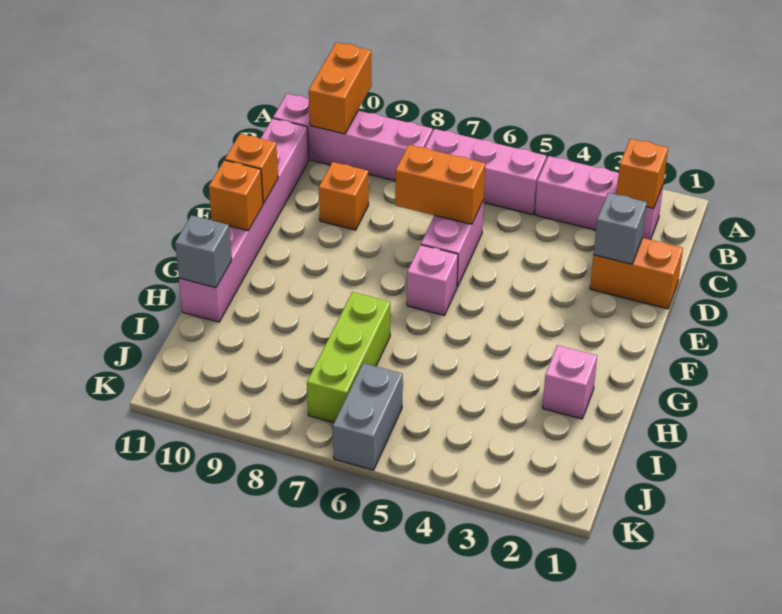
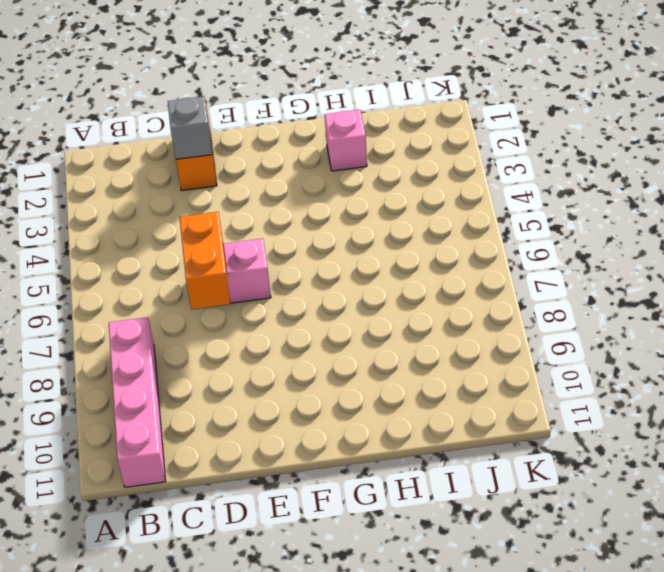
none -> pink brick B2:B4 level 1
none -> pink brick B5:B7 level 1
none -> pink brick C11:H11 level 1

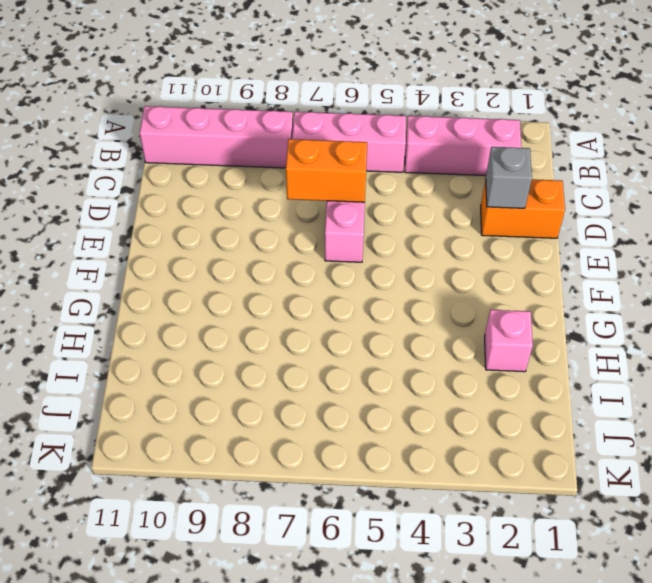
none -> pink brick C11:H11 level 1
none -> orange brick D9 level 1
none -> pink brick F6 level 1

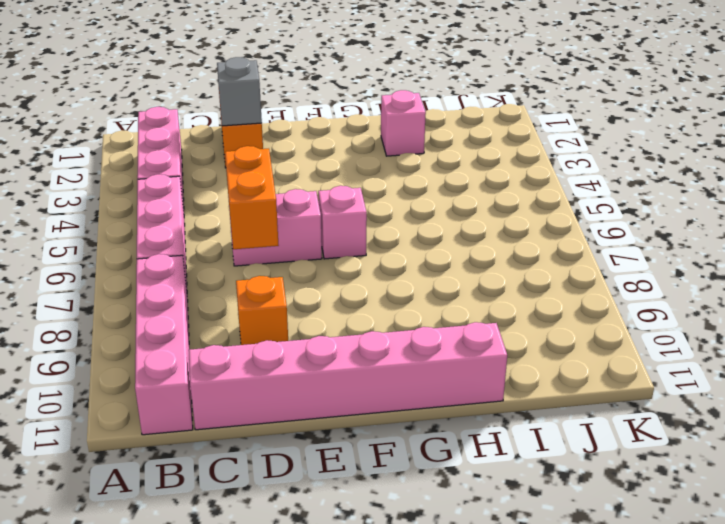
none -> lime brick H7:J7 level 1
none -> grey brick J6:K6 level 1
none -> orange brick A10:B10 level 2

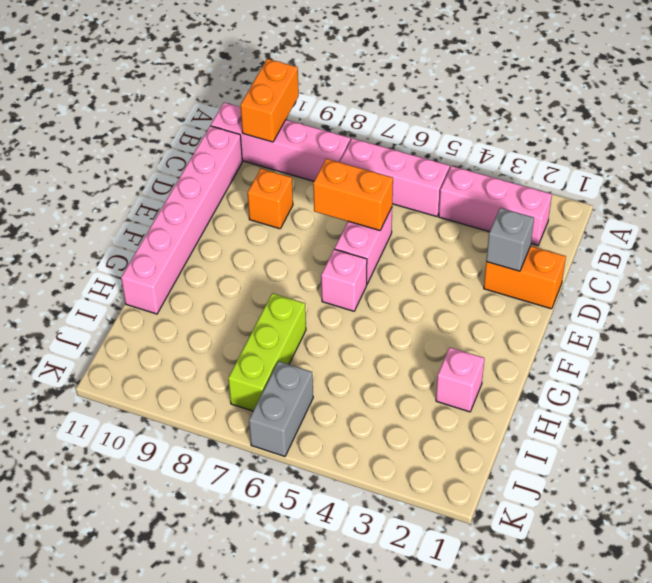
none -> orange brick B2 level 2
none -> orange brick E11 level 2
none -> orange brick F11 level 2

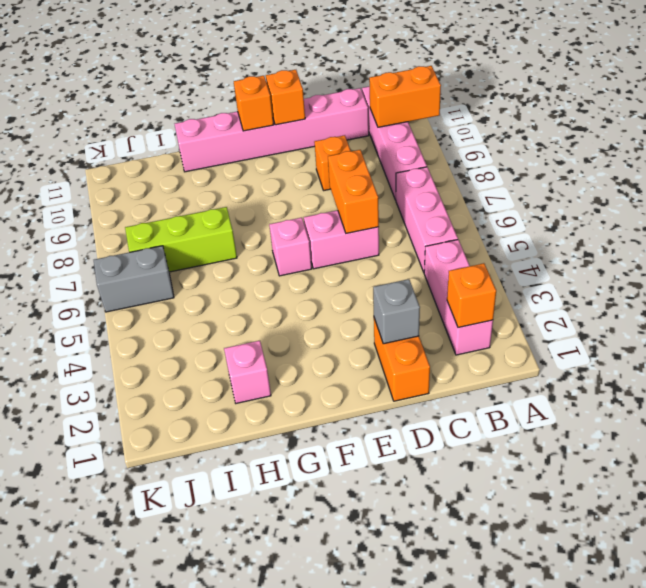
none -> grey brick H11 level 2

